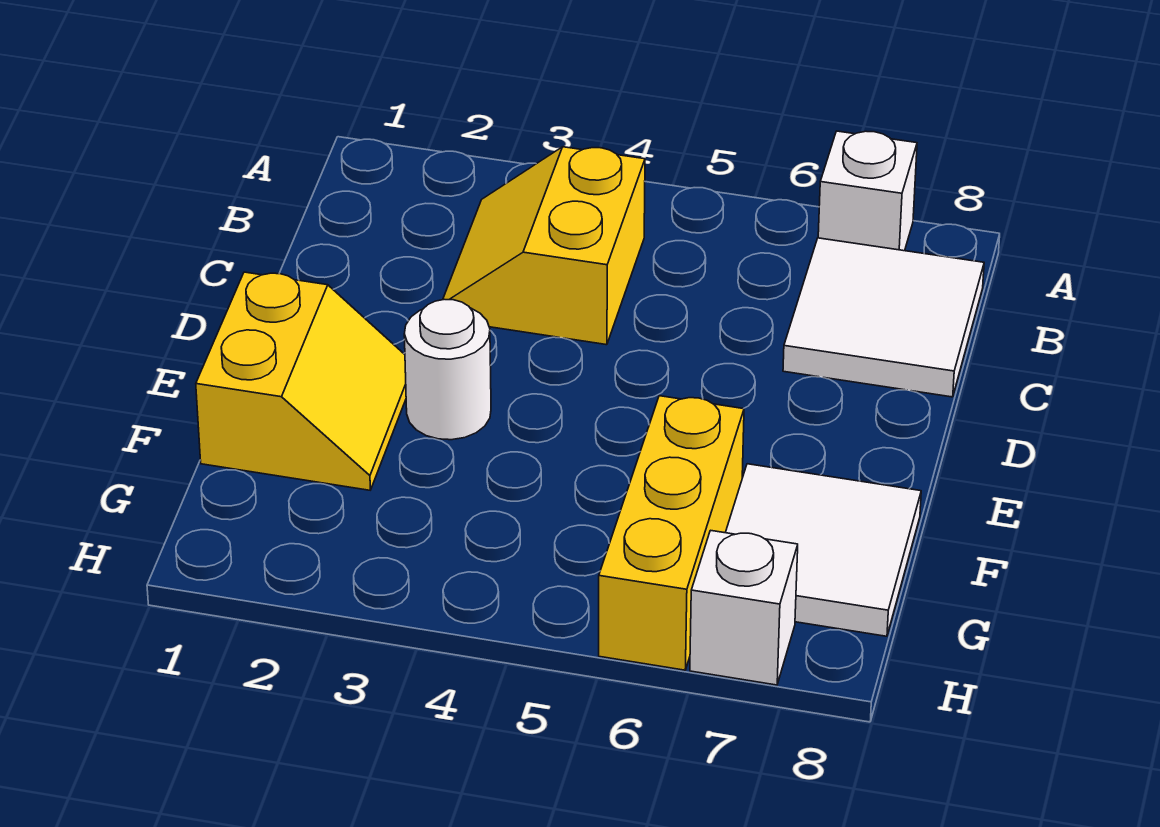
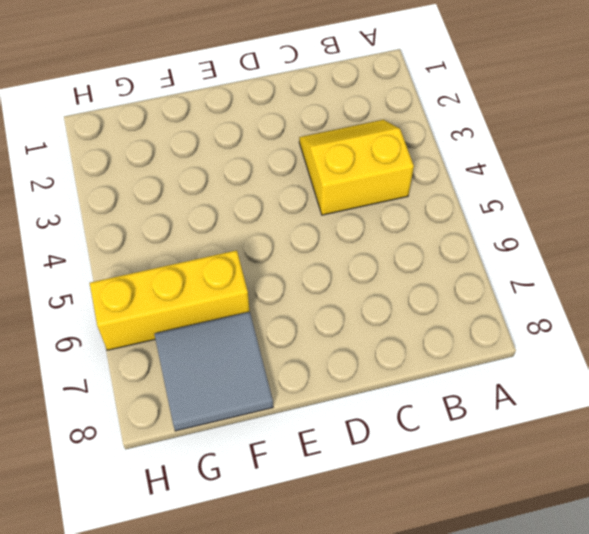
grey tile F7:G8 level 1 -> white tile F7:G8 level 1
none -> white brick A7 level 1
none -> white tile B7:C8 level 1

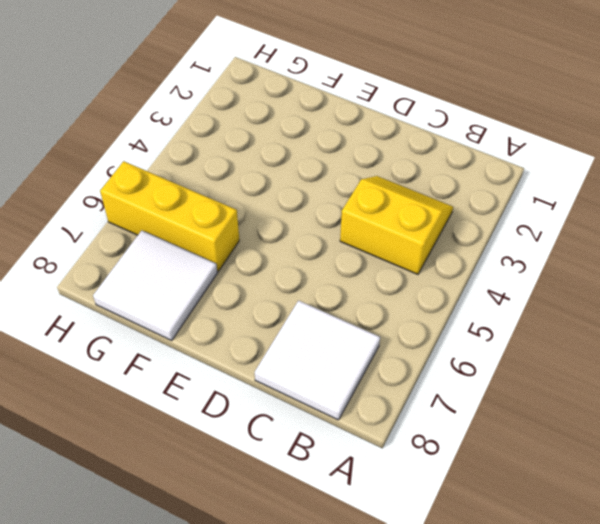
none -> white brick A7 level 1
none -> yellow slope E1:F2 level 1 top 1

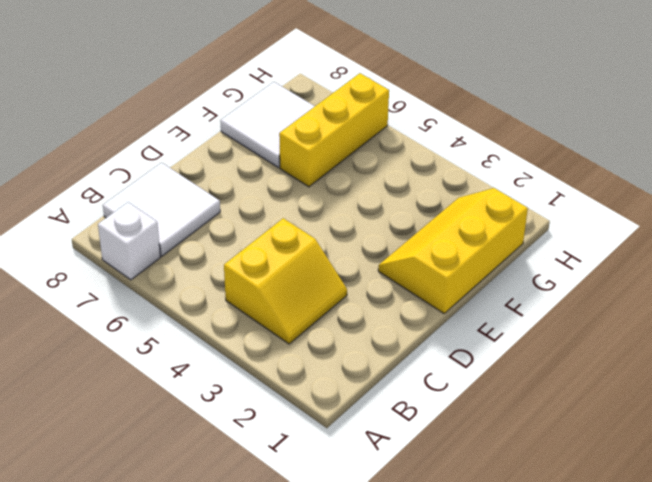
yellow slope E1:G2 level 1 top 1 -> yellow slope E1:F2 level 1 top 1
none -> white round brick E3 level 1
none -> white brick H7 level 1

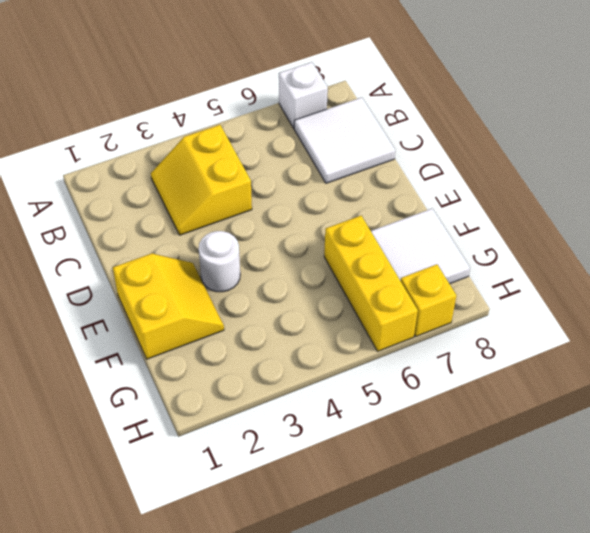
yellow brick H7 level 1 -> white brick H7 level 1

